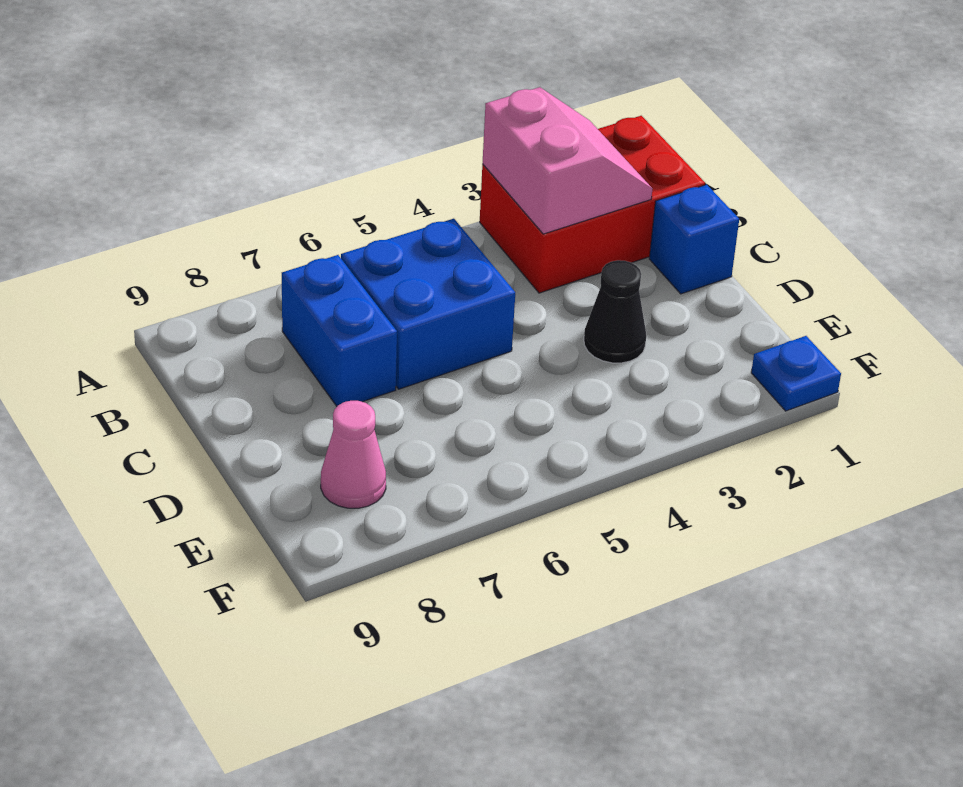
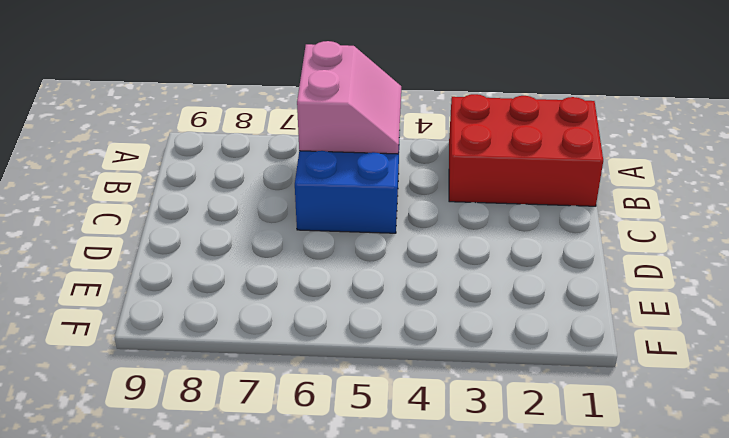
pink slope A5:B6 level 2 top 6 -> pink slope A2:B3 level 2 top 3
none -> blue brick B7:C7 level 1
none -> blue brick C1 level 1

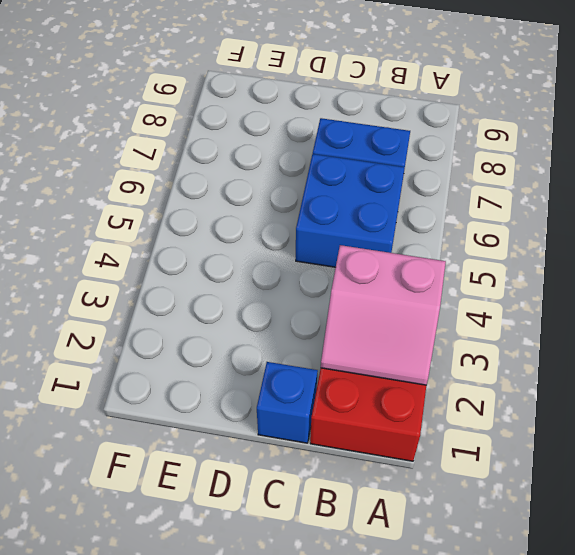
none -> black cone D3 level 1
none -> pink cone E8 level 1

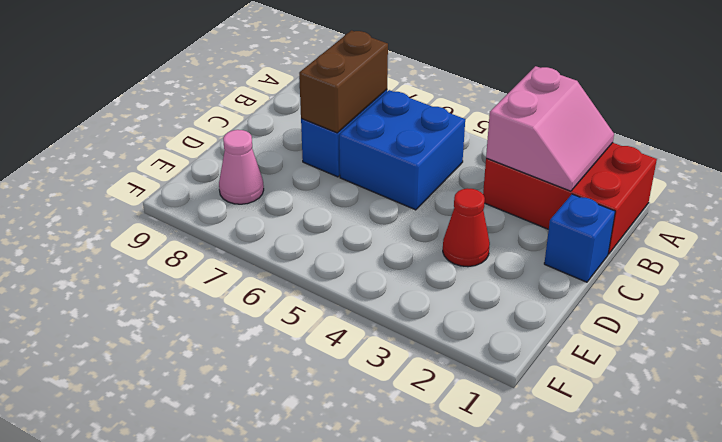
brown brick B7:C7 level 2 -> none
red cone D3 level 1 -> black cone D3 level 1
none -> blue plate F1 level 1

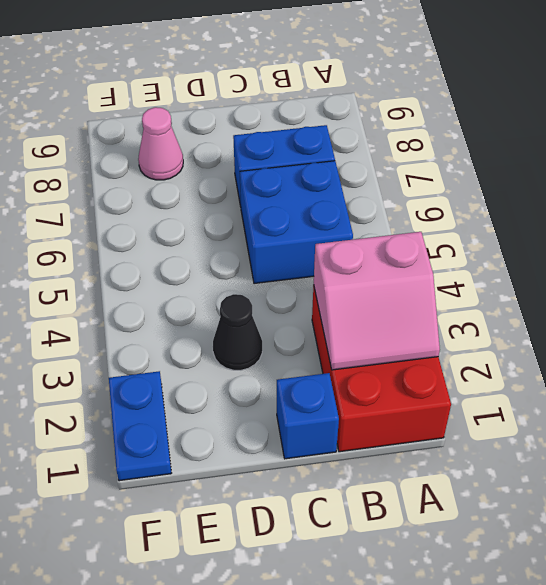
blue plate F1:F2 level 1 -> blue plate F1 level 1

